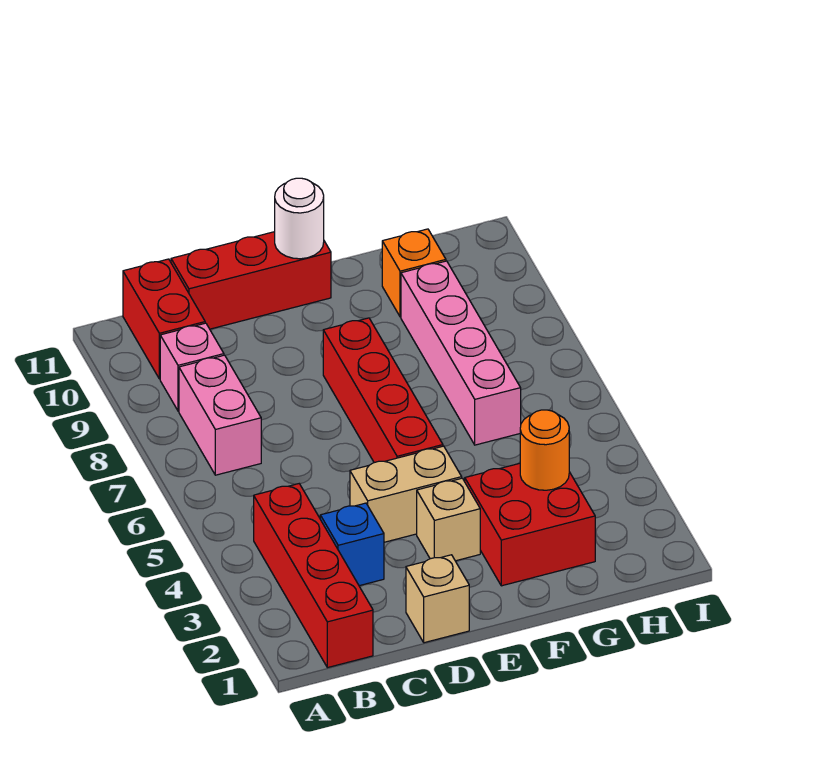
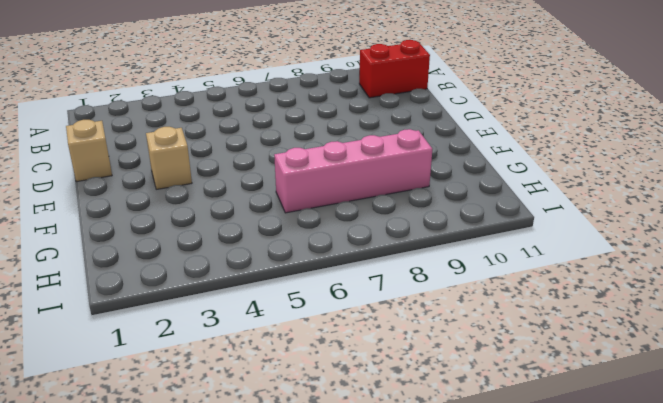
none -> red brick B1:B4 level 1
none -> pink brick B7:B8 level 1
none -> pink brick B9 level 1

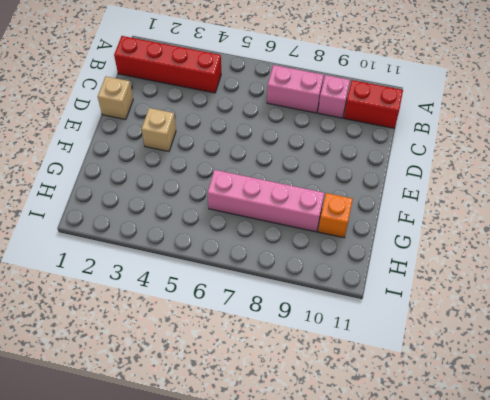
none -> blue brick C3 level 1
none -> red brick C11:E11 level 1
none -> tan brick D4:E4 level 1

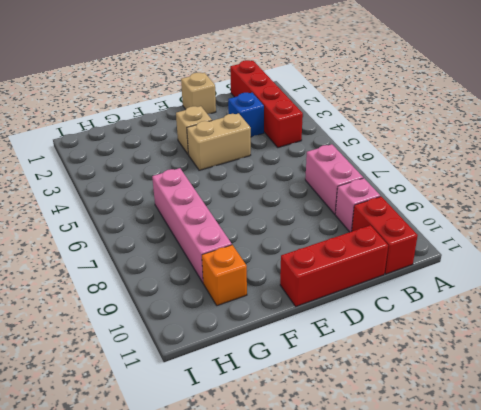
none -> red brick E5:E8 level 1
none -> red brick F2:G3 level 1
none -> white round brick E11 level 2

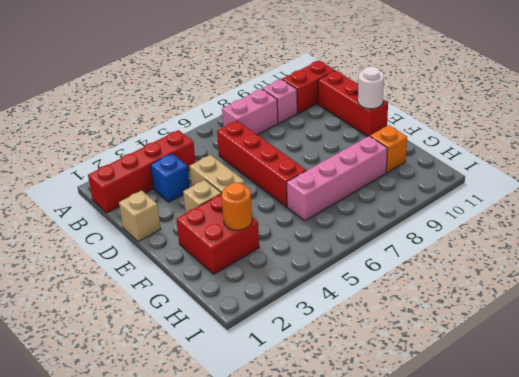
red brick C6:F6 level 1 -> red brick E5:E8 level 1

